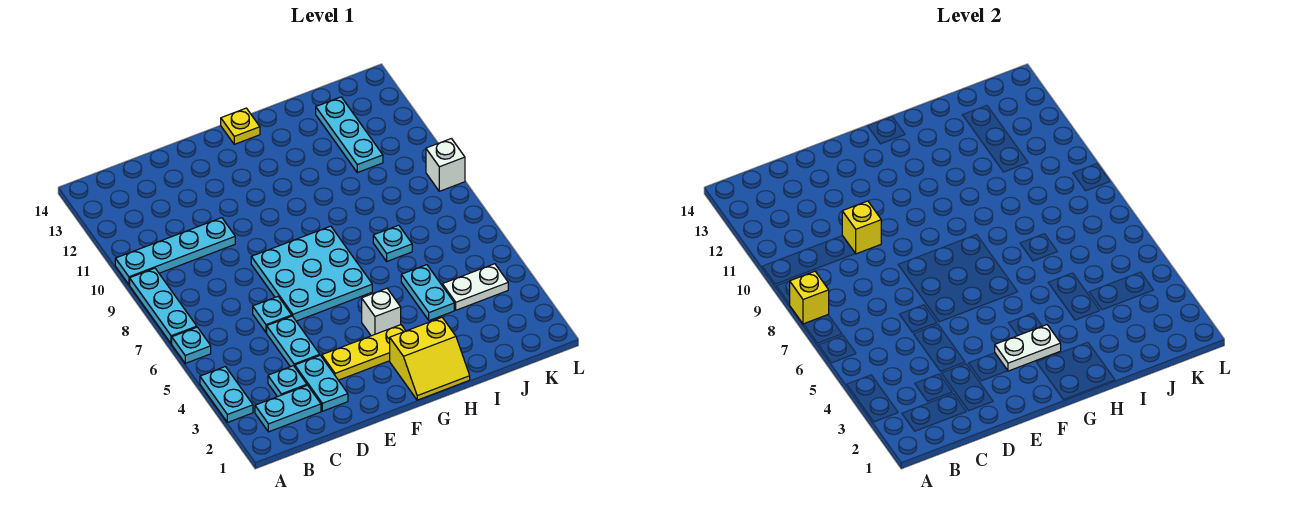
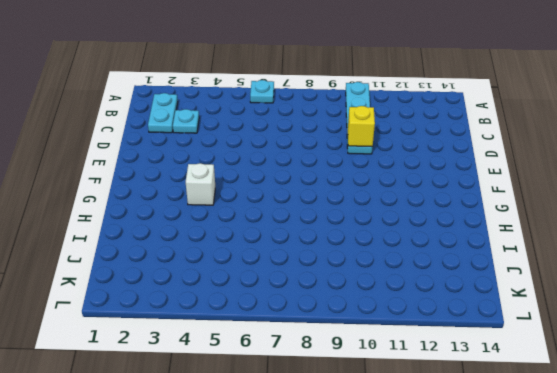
none -> cyan plate A3:A4 level 1
none -> cyan plate A7:A9 level 1
none -> cyan plate D2:D3 level 1

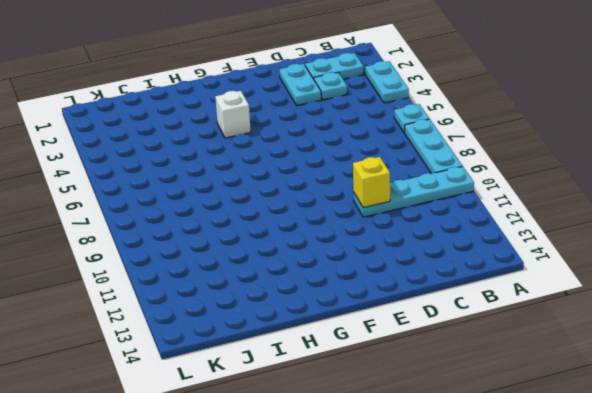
none -> cyan plate D4:D5 level 1
none -> cyan plate D6 level 1
none -> yellow plate E3:G3 level 1

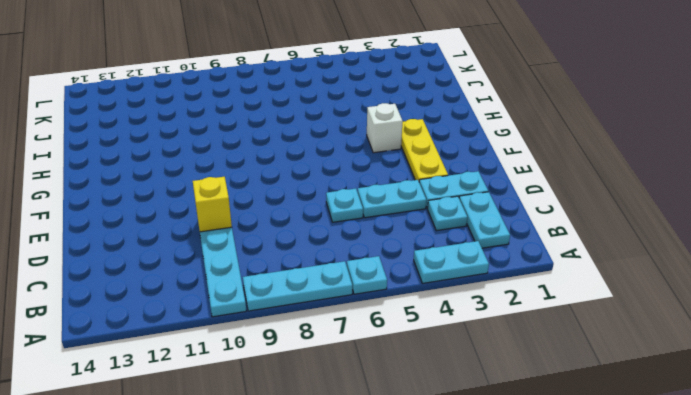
none -> cyan plate E6:G8 level 1
none -> yellow slope G1:H2 level 1 top 2
none -> yellow plate G14 level 1

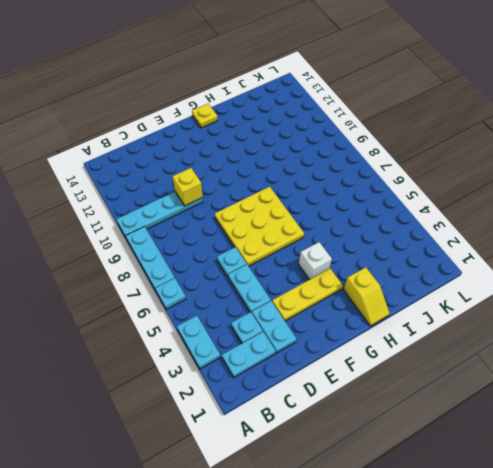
yellow plate E6:G8 level 1 -> cyan plate E6:G8 level 1
yellow slope H1:H2 level 1 top 2 -> yellow slope G1:H2 level 1 top 2
none -> cyan plate I4:I5 level 1
none -> cyan plate I7 level 1
none -> white plate J4:K4 level 1

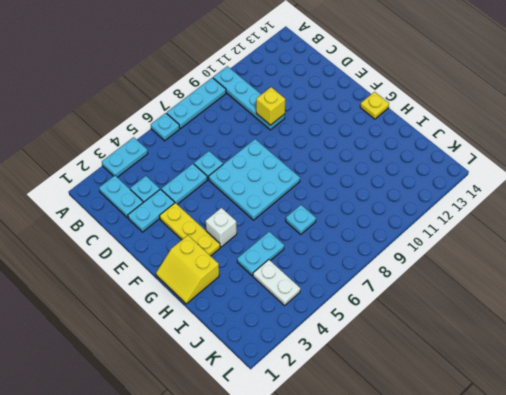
none -> cyan plate J11:J13 level 1
none -> white brick L9 level 1
none -> yellow brick A8 level 2

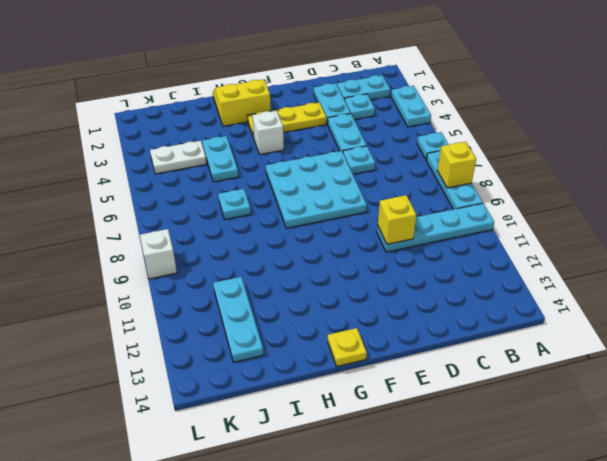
none -> white plate F3:G3 level 2

